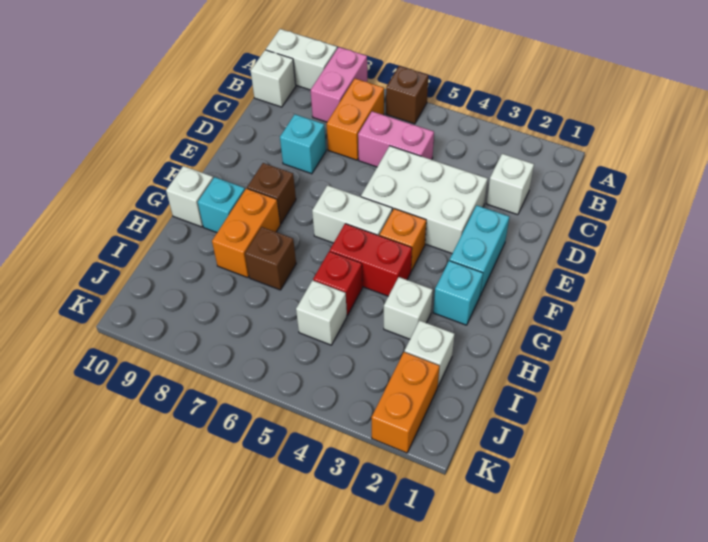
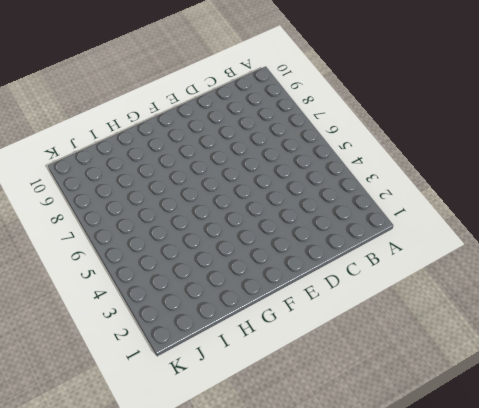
none -> brown brick A6 level 1
none -> pink brick A8:B8 level 1
none -> white brick A9:A10 level 1

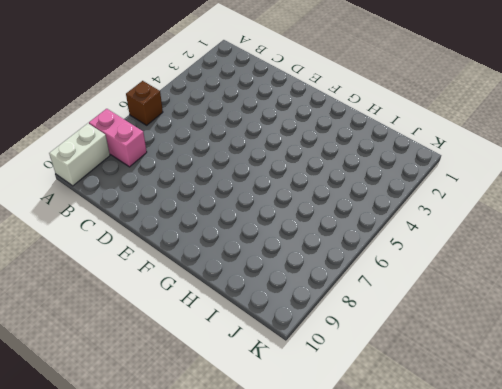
none -> orange brick B7:C7 level 1
none -> white brick B10 level 1
none -> white brick C2 level 1

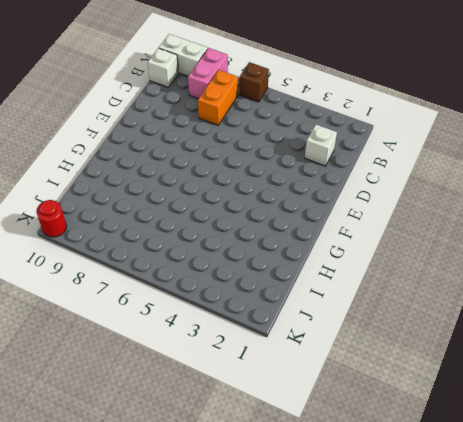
red round brick K10 level 1 -> none
none -> pink brick C5:C6 level 1
none -> white brick D3:E5 level 1
none -> cyan brick D8 level 1

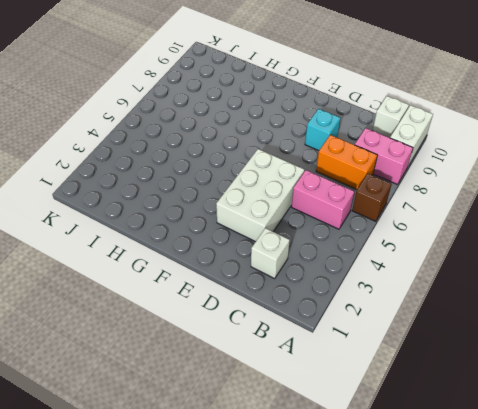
pink brick B5:C5 level 1 -> pink brick C5:C6 level 1
none -> cyan brick E2:F2 level 1
none -> orange brick F4 level 1
none -> white brick F5:F6 level 1

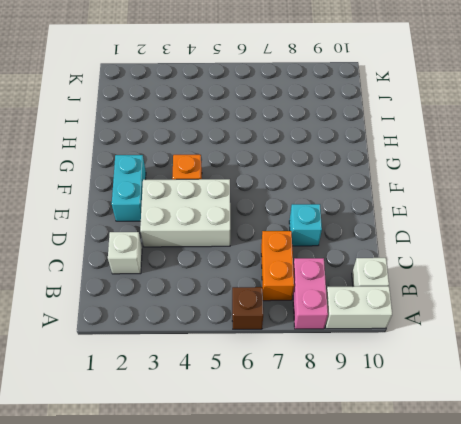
none -> pink brick C5:C6 level 1
none -> white brick F5:F6 level 1
none -> brown brick F8 level 1

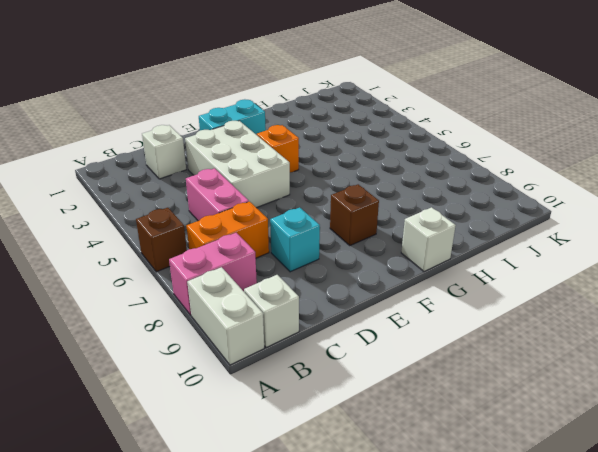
none -> white brick F5:F6 level 1
none -> cyan brick G2 level 1
none -> red brick G4:G5 level 1

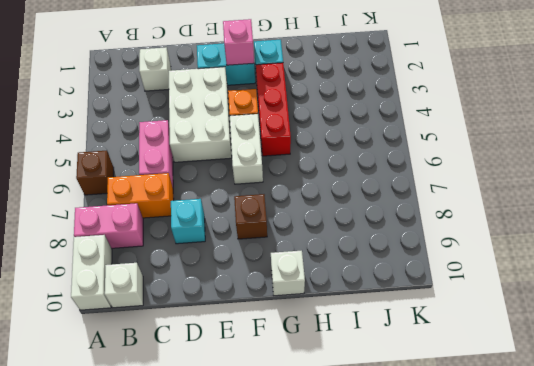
pink brick F2 level 2 -> none
red brick G3:G5 level 1 -> red brick G4:G5 level 1
none -> orange brick G8:H8 level 1
none -> cyan brick G9 level 1
none -> white brick H3 level 1

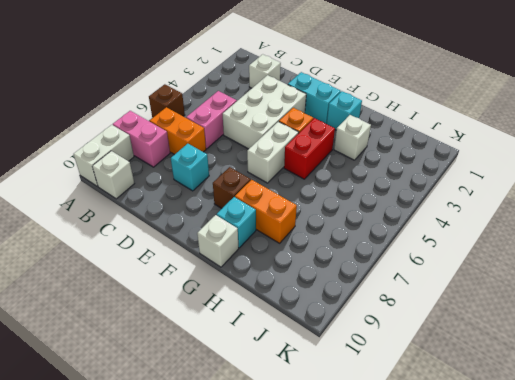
none -> red brick H5 level 1
none -> brown brick H7 level 1
none -> white brick I2 level 1

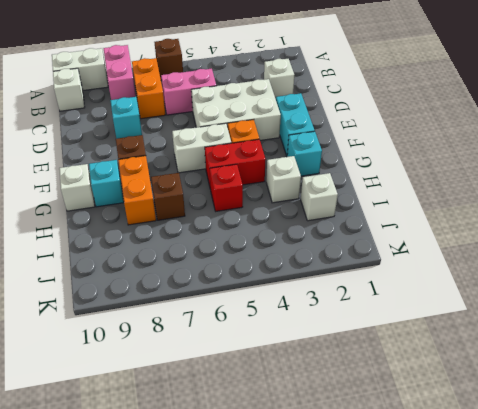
none -> white brick I5 level 1
none -> orange brick J2:K2 level 1

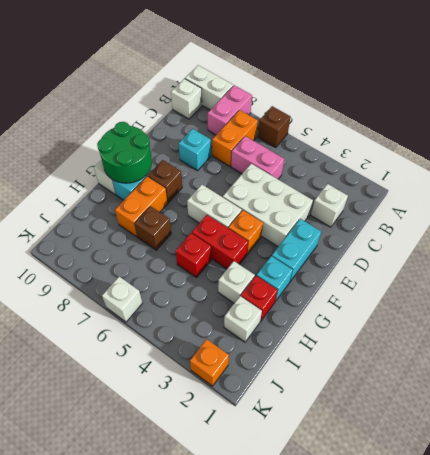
green round brick F9:G10 level 2 -> none
red brick H2 level 1 -> none
orange brick K2 level 1 -> orange brick J2:K2 level 1
white brick K6 level 1 -> white brick I5 level 1

